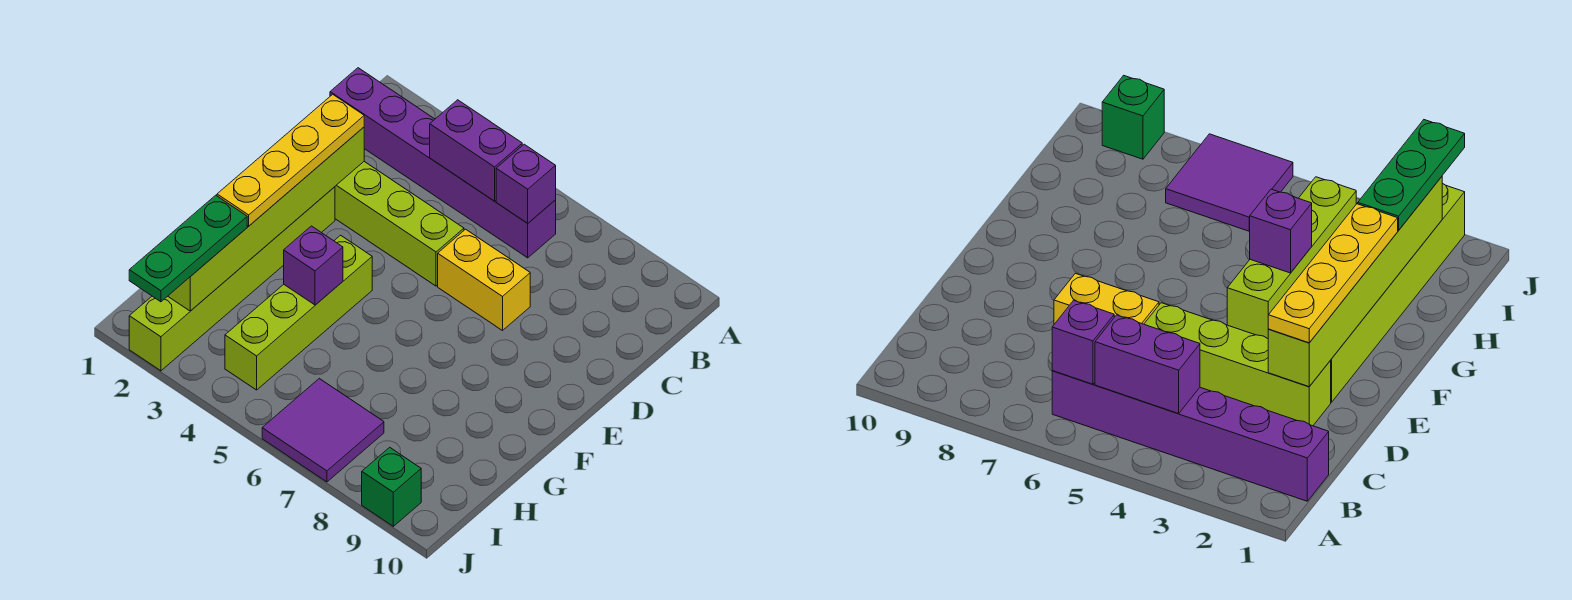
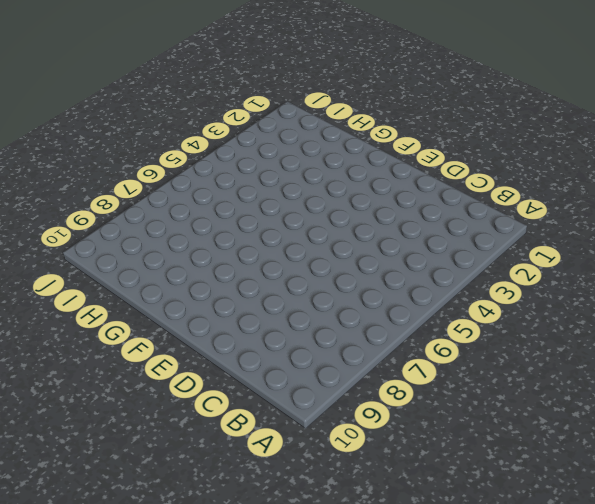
none -> purple brick B1:B6 level 1
none -> lime brick D2:D5 level 1
none -> yellow brick D6:D7 level 1

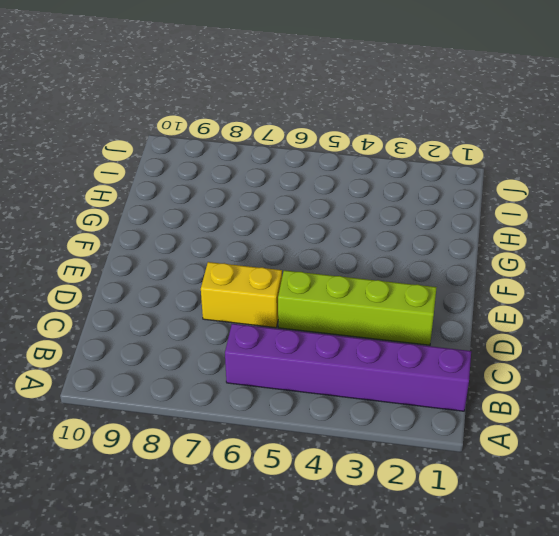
none -> lime brick E2:J2 level 1
none -> lime brick F4:I4 level 1
none -> purple tile I6:J7 level 1

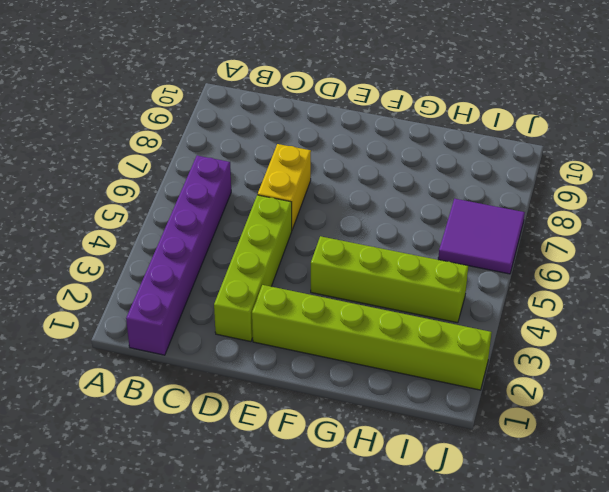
none -> green brick J9 level 1
none -> purple brick B4:B5 level 2
none -> purple brick B6 level 2

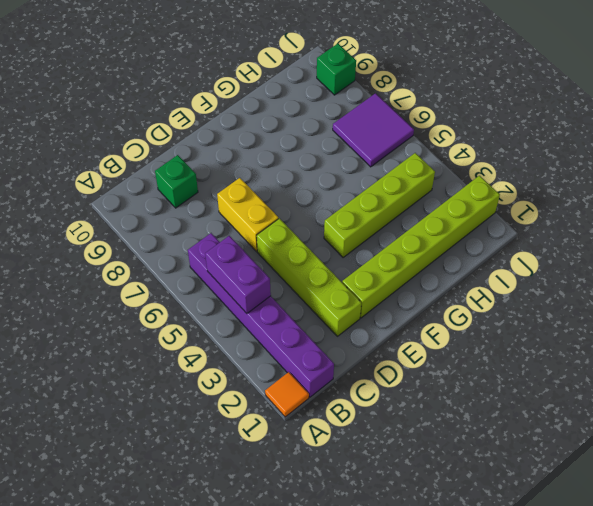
orange tile A1 level 1 -> none
green brick C9 level 1 -> none
none -> purple brick B6 level 2
none -> lime brick D2:I2 level 2
none -> purple brick G4 level 2

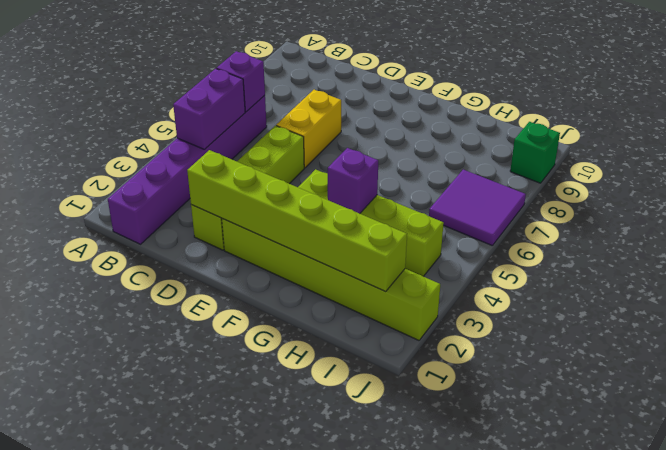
none -> yellow plate D2:G2 level 3
none -> green plate H2:J2 level 3

